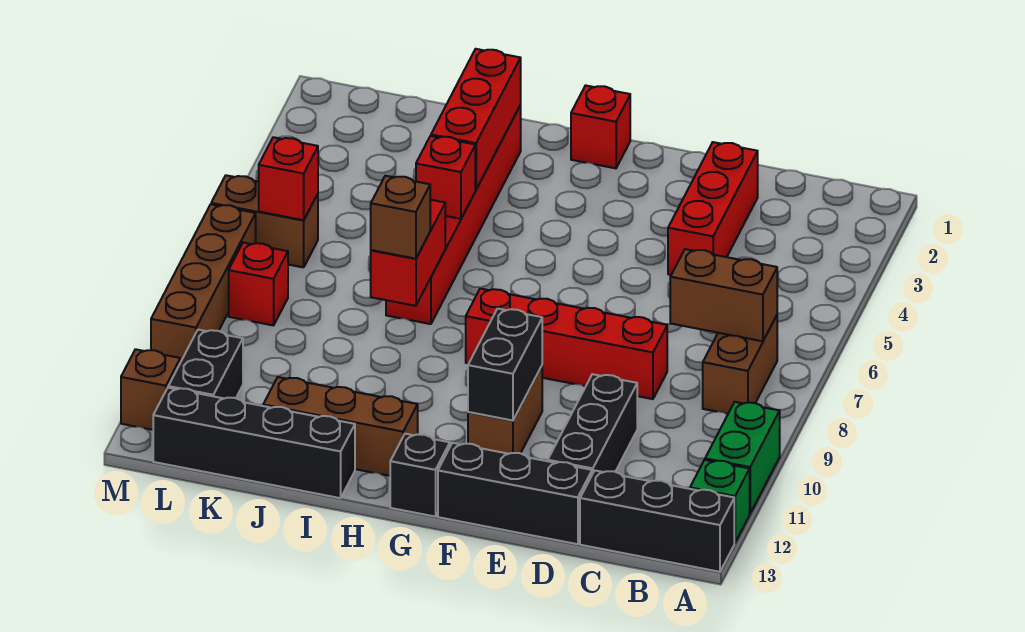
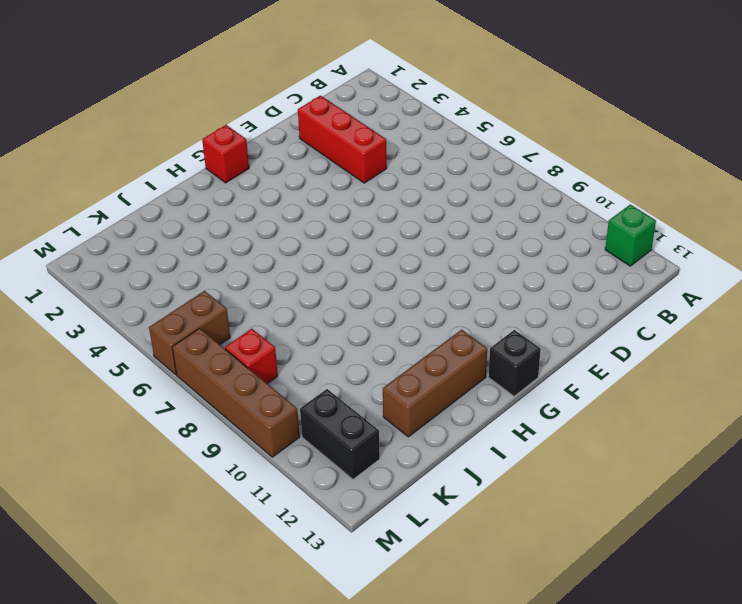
none -> green brick A10:A11 level 1
none -> black brick A13:C13 level 1
none -> brown brick B7:B8 level 1

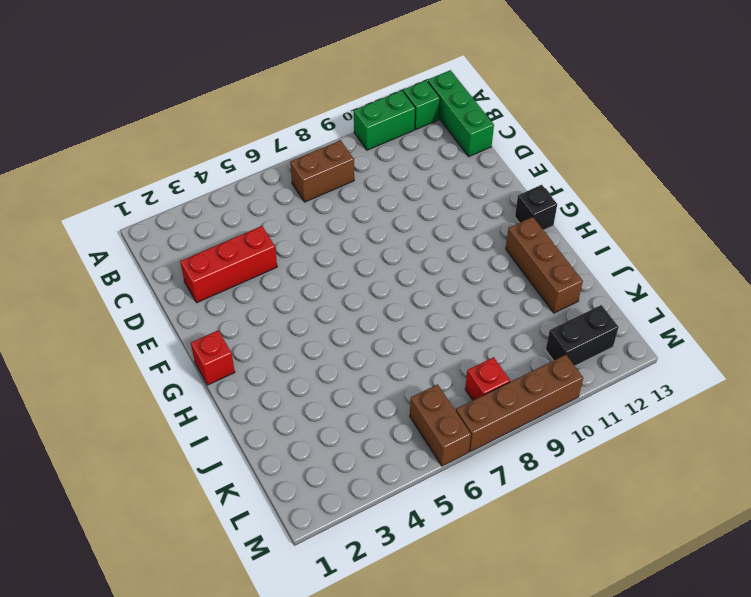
green brick A13:C13 level 1 -> black brick A13:C13 level 1
none -> red brick D8:G8 level 1
none -> black brick D10:D12 level 1
none -> black brick D13:F13 level 1

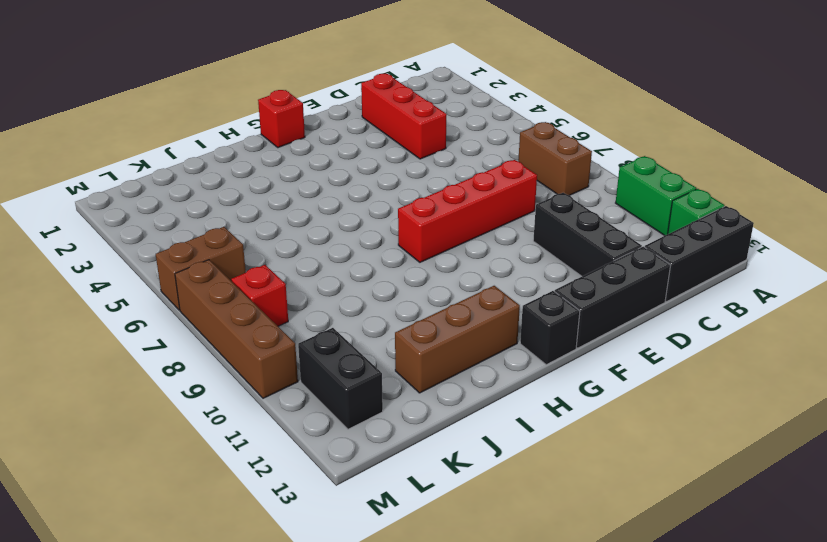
none -> brown brick F10:F11 level 1
none -> red brick I2:I7 level 1
none -> black brick I13:L13 level 1

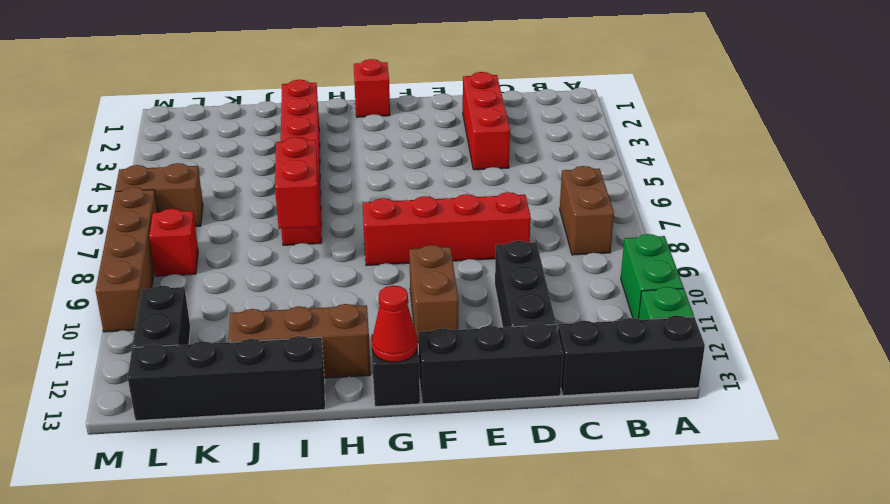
red cone G13 level 2 -> none
none -> brown brick M12 level 1
none -> brown brick B7:C7 level 2
none -> black brick F10:F11 level 2

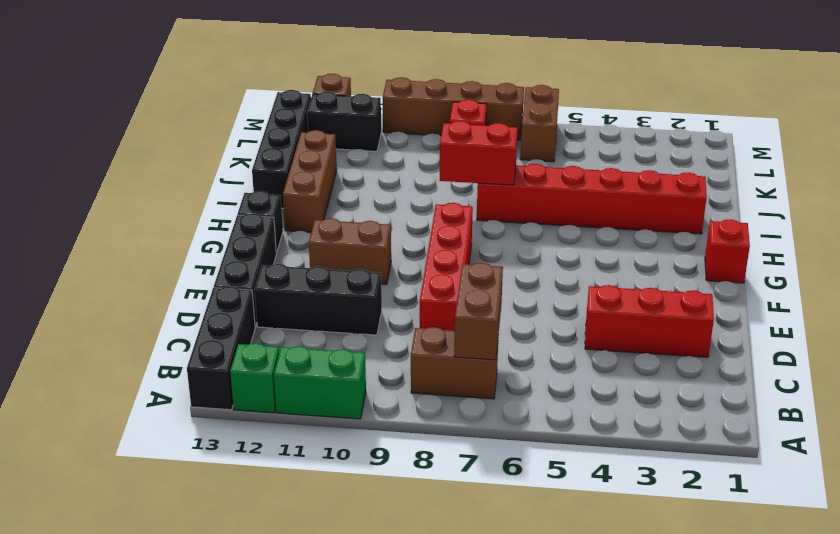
none -> black brick F10:F11 level 2
none -> red brick I2:I4 level 2
none -> red brick I5 level 2

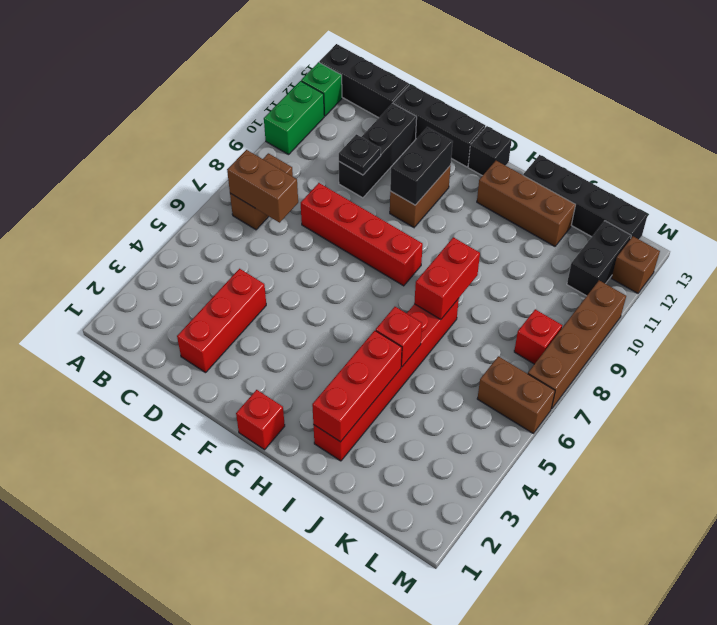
black plate D10 level 2 -> none
none -> red brick L6 level 2
none -> brown brick I8 level 3

